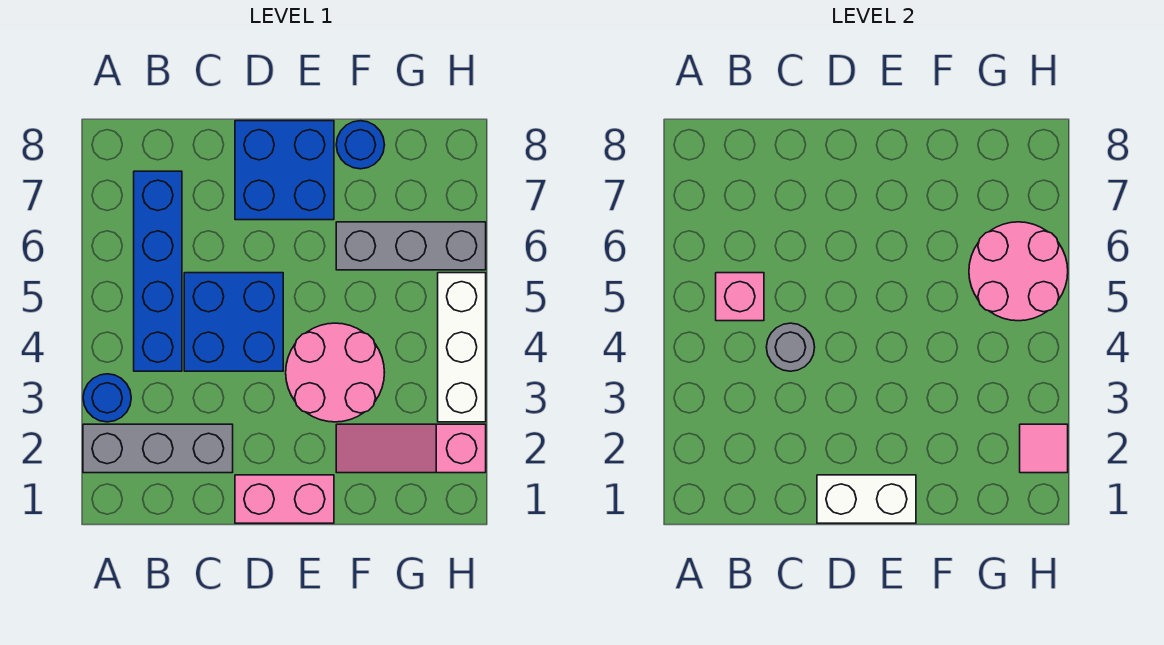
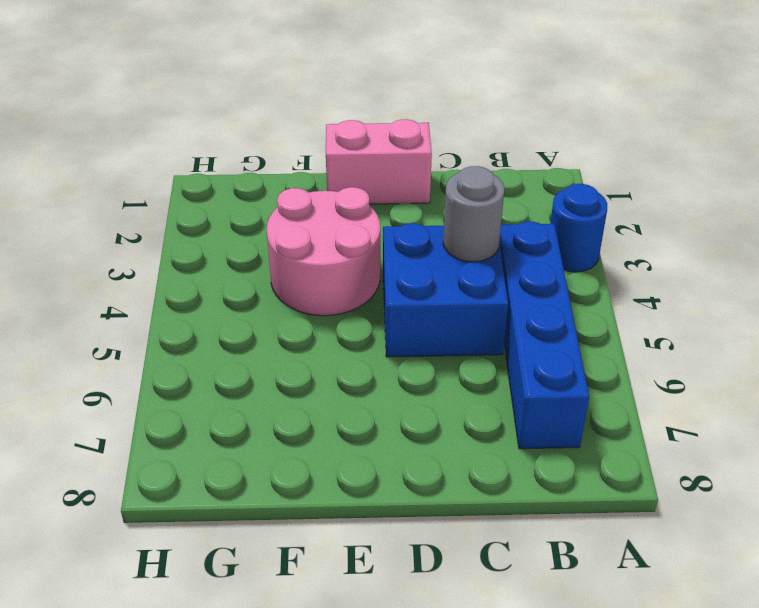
none -> grey brick A2:C2 level 1
none -> blue brick D7:E8 level 1
none -> pink slope F2:H2 level 1 top H

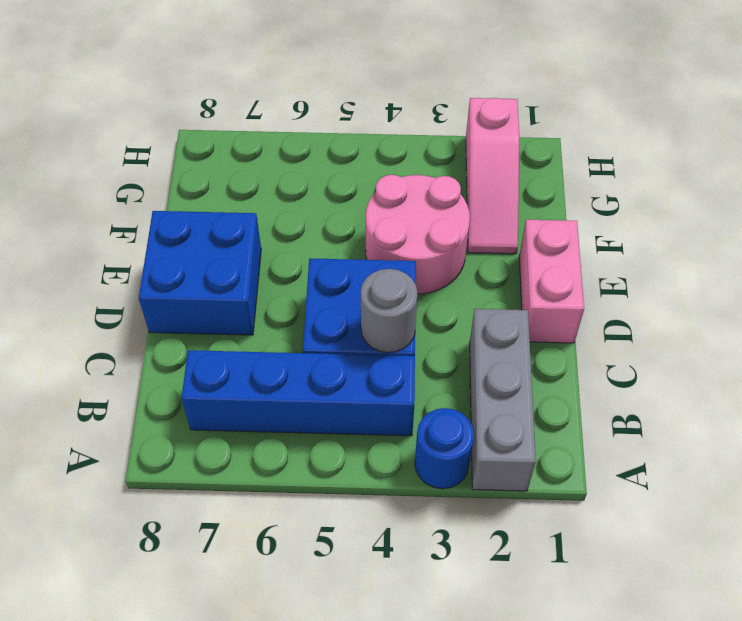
none -> grey brick F6:H6 level 1
none -> blue round brick F8 level 1
none -> white brick H3:H5 level 1

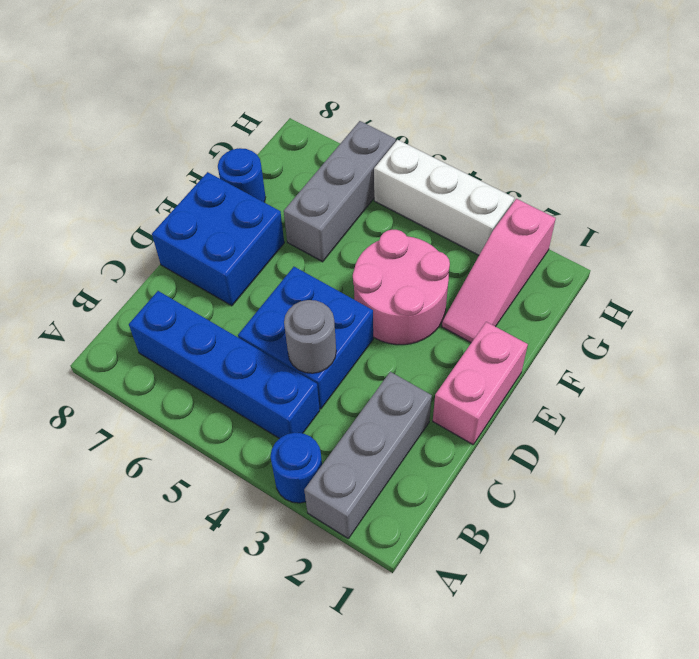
none -> pink brick B5 level 2
none -> white brick D1:E1 level 2
none -> pink round brick G5:H6 level 2

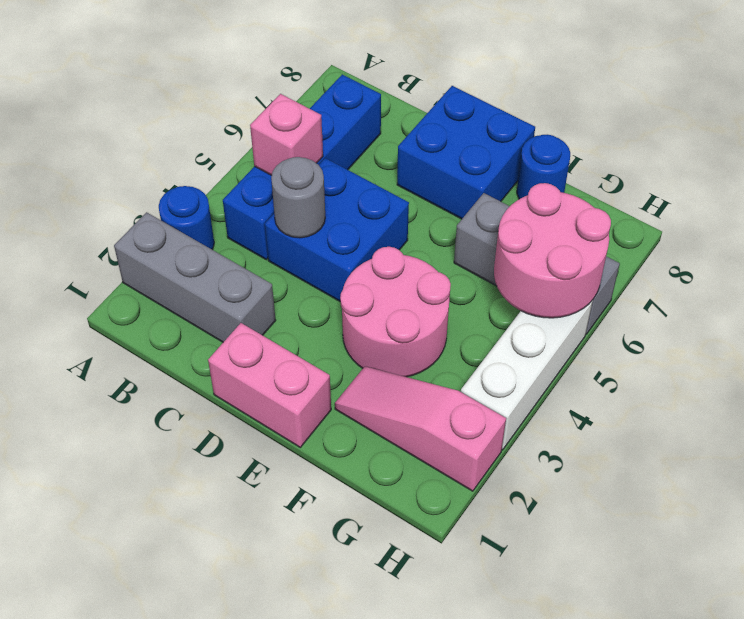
none -> white brick D1:E1 level 2
none -> pink tile H2 level 2

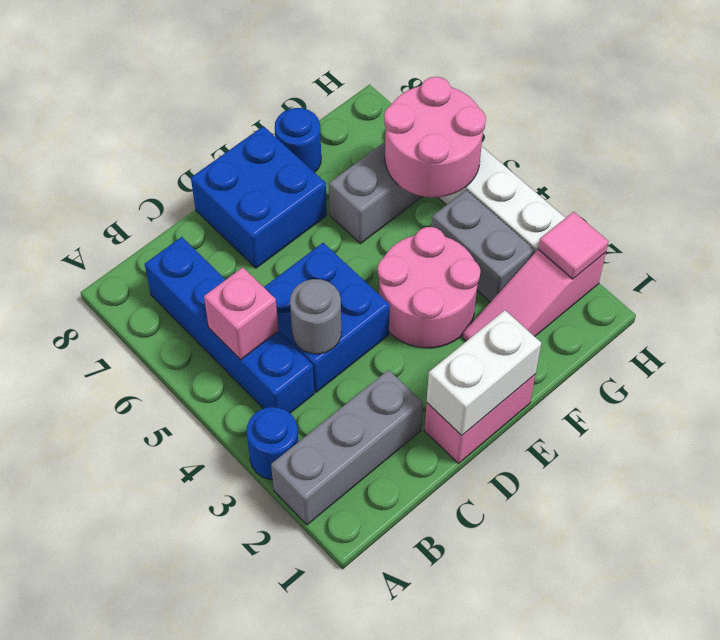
grey brick G3:G4 level 1 -> none

